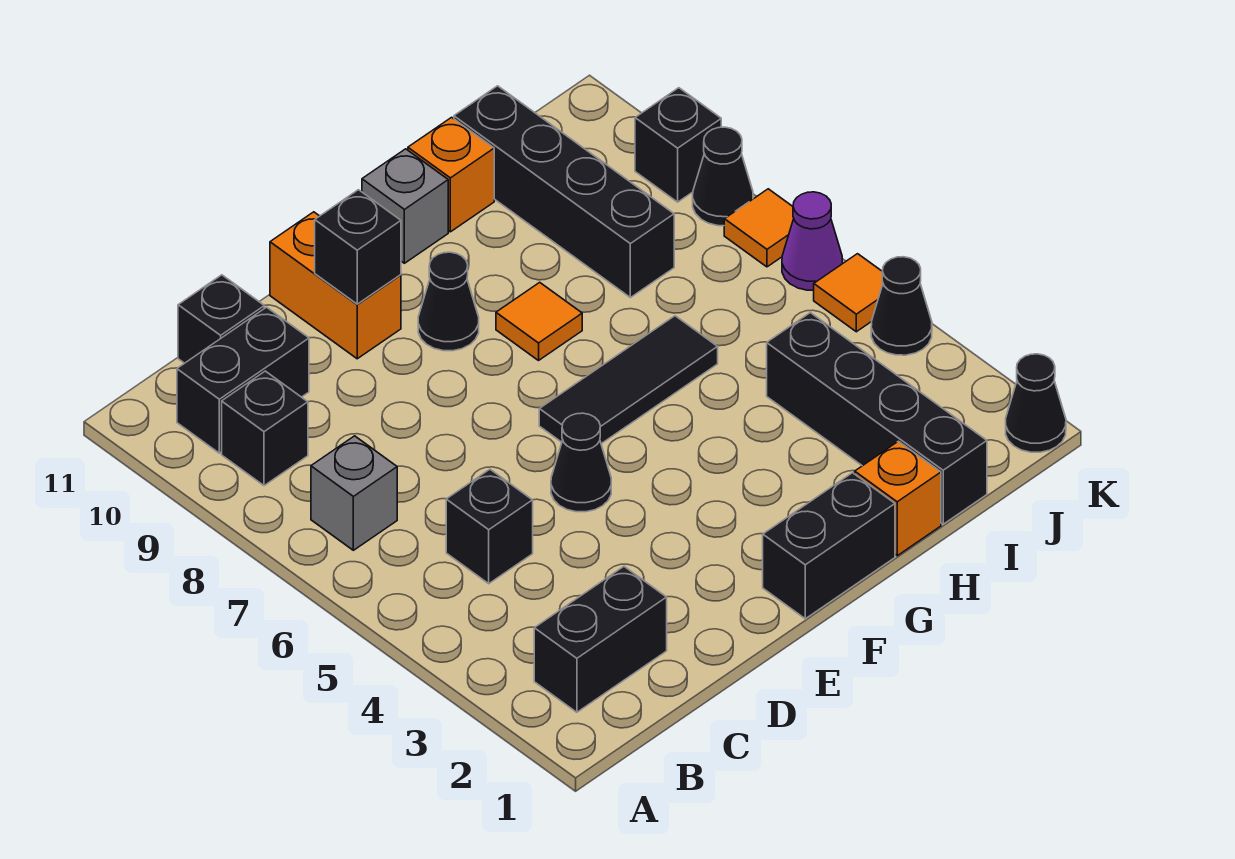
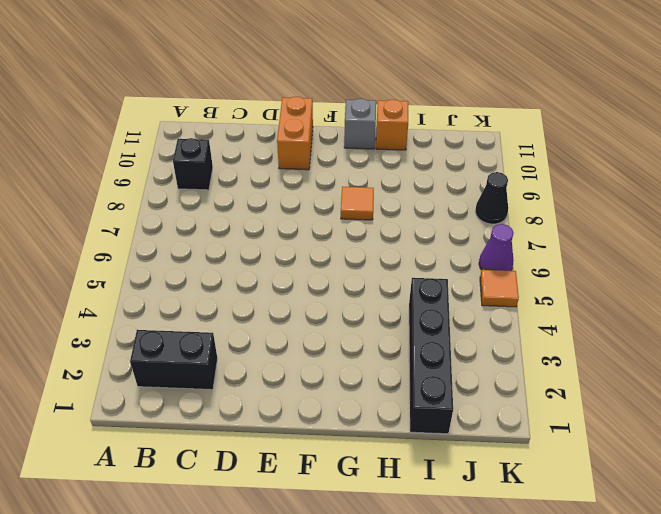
none -> grey brick B7 level 1
none -> black brick B10:C10 level 1
none -> black brick C5 level 1

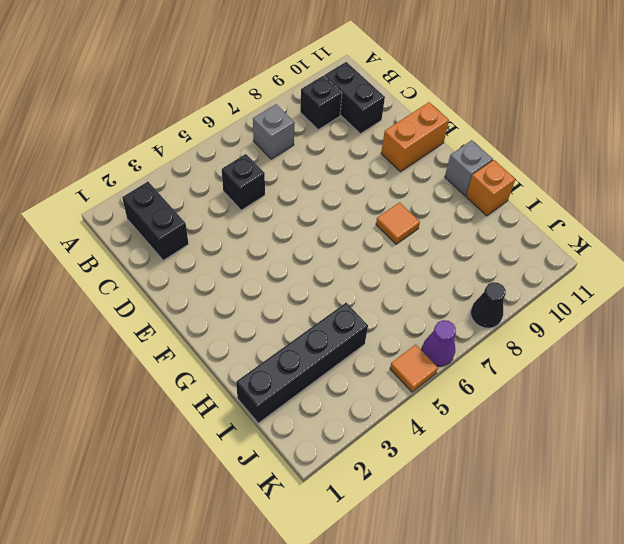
none -> black brick C11 level 1
none -> black cone E5 level 1
none -> black brick F1:G1 level 1

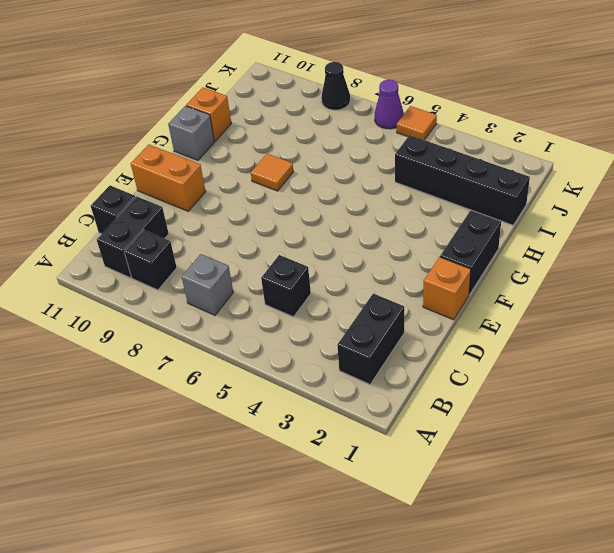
orange brick E1 level 1 -> orange brick H1 level 1
none -> black cone E5 level 1
none -> black tile F6:H6 level 1
none -> black cone F9 level 1

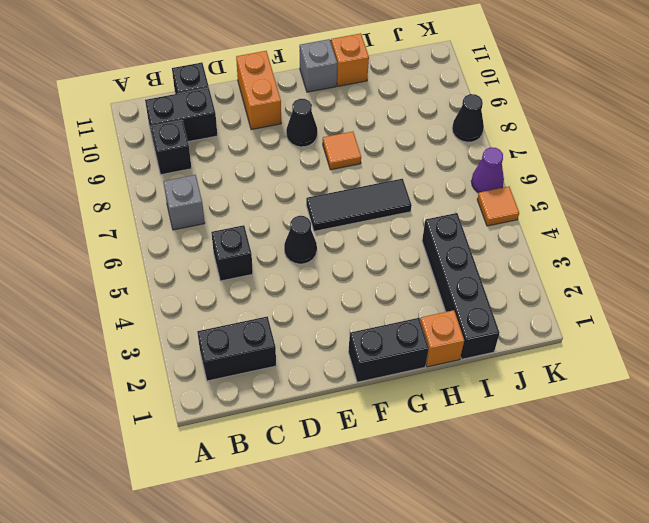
none -> black brick I8:I11 level 1
none -> black cone K1 level 1
none -> black cone K4 level 1

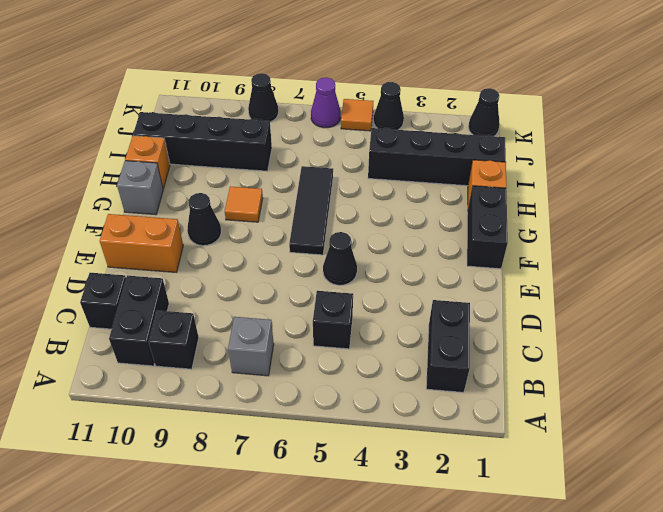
none -> orange tile K7 level 1
none -> black brick K9 level 1
none -> black brick E10 level 2

